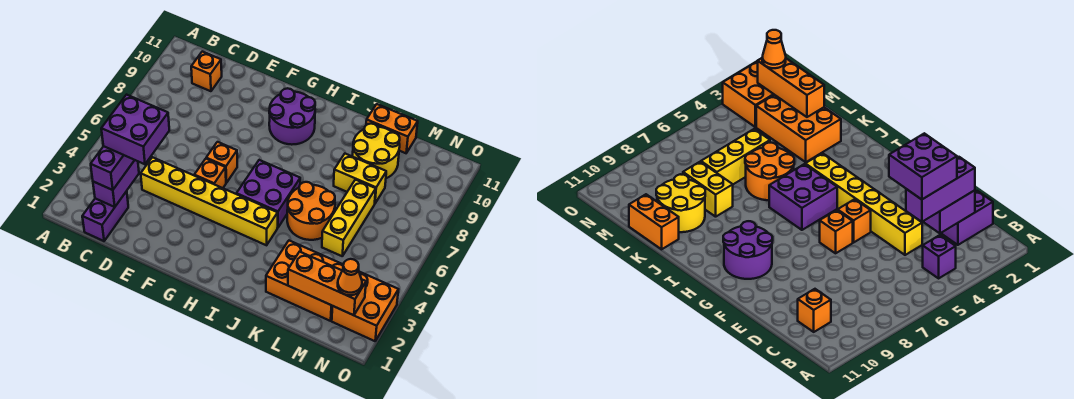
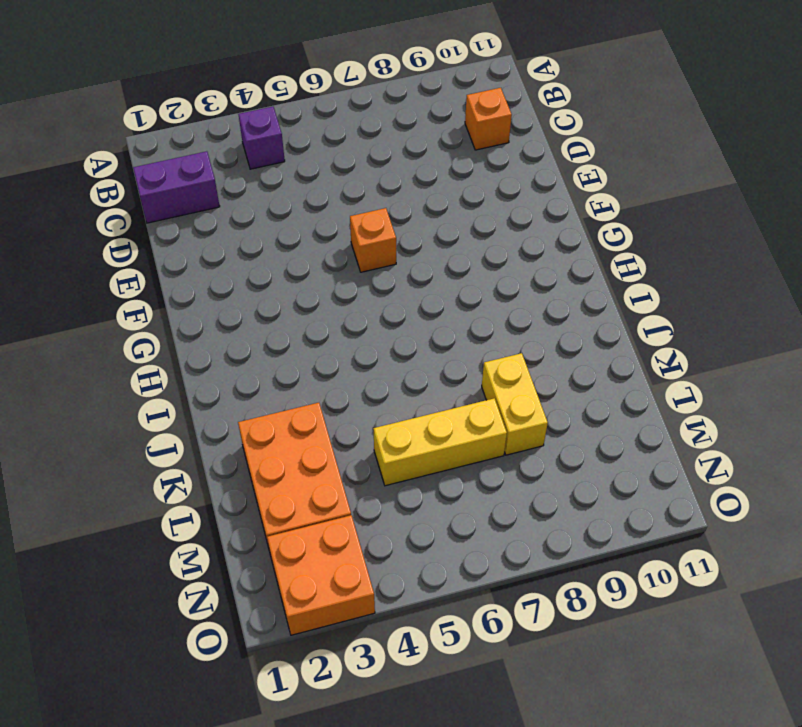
none -> yellow brick D4:I4 level 1
none -> orange brick F5 level 1
none -> purple round brick G9:H10 level 1

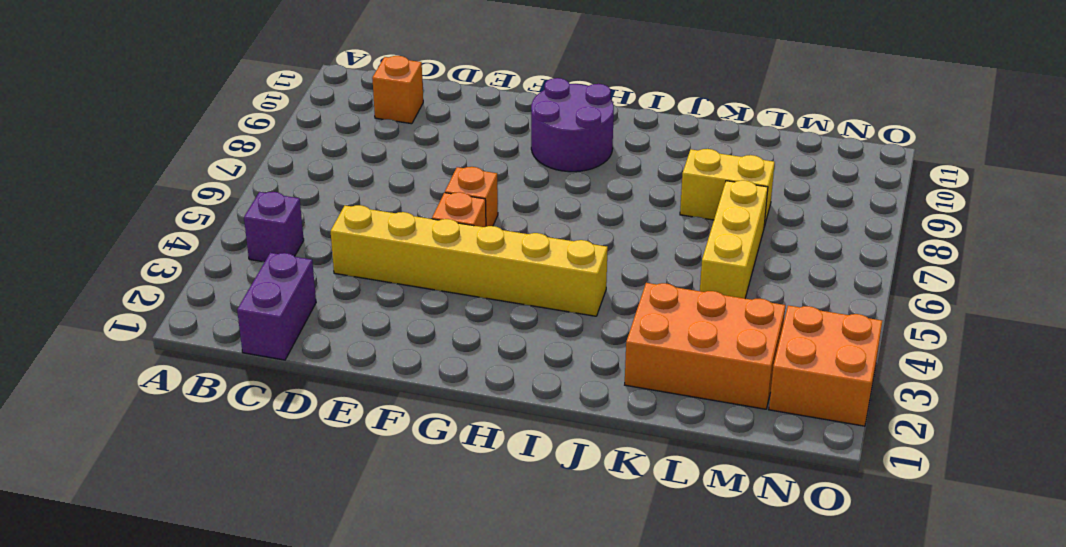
none -> purple brick H5:I6 level 1
none -> orange round brick J5:K6 level 1
none -> yellow round brick K9:L10 level 1

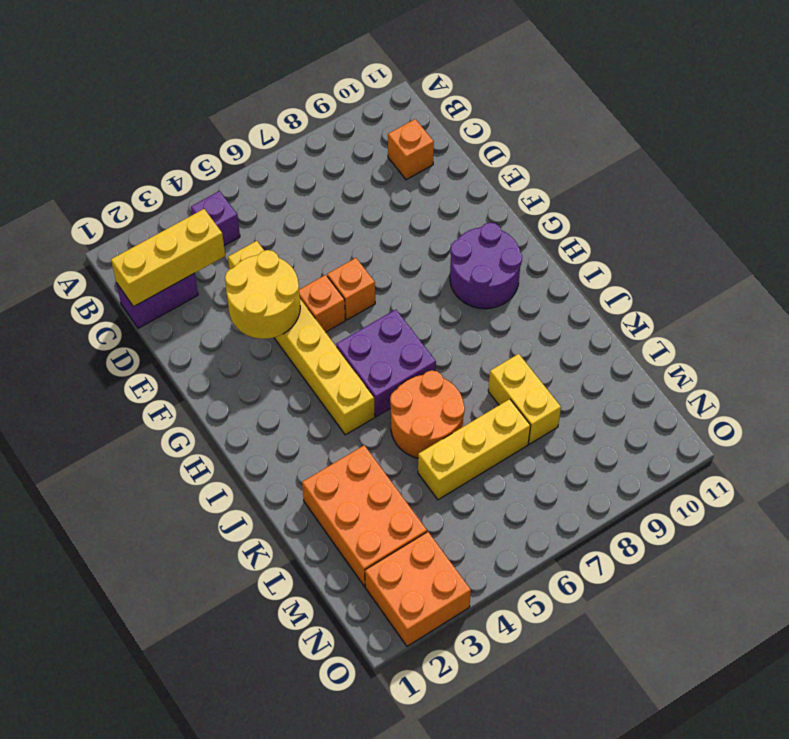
yellow brick C1:C3 level 2 -> purple brick C2:C3 level 2
yellow round brick E3:F4 level 2 -> yellow round brick K9:L10 level 1
none -> orange brick K11:L11 level 1
none -> orange brick L2:N2 level 2
none -> purple brick C2:C4 level 3

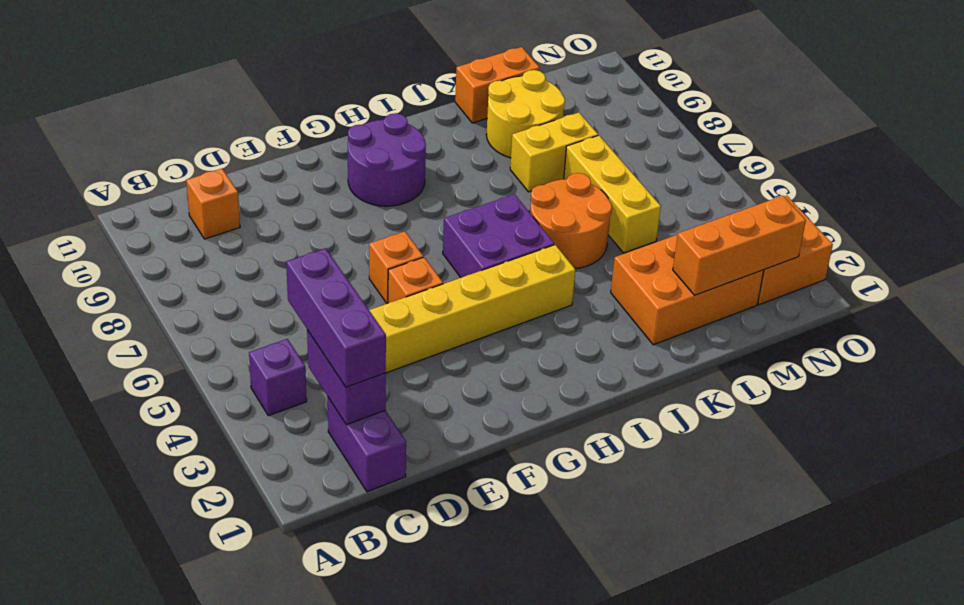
none -> orange cone N2 level 3
none -> purple brick C3:D4 level 4

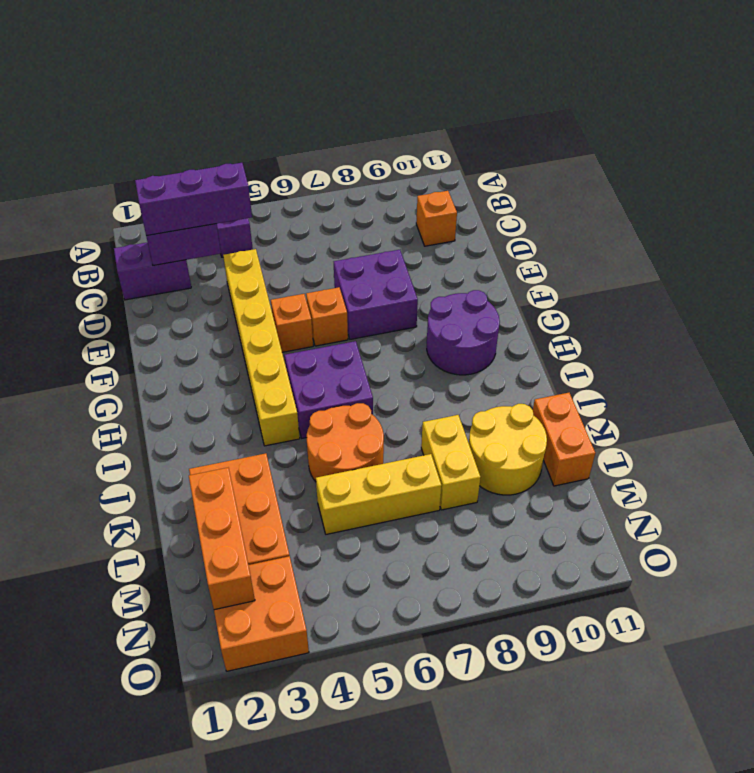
purple brick E7:F8 level 1 -> purple brick C3:D4 level 4
none -> orange cone N2 level 3

